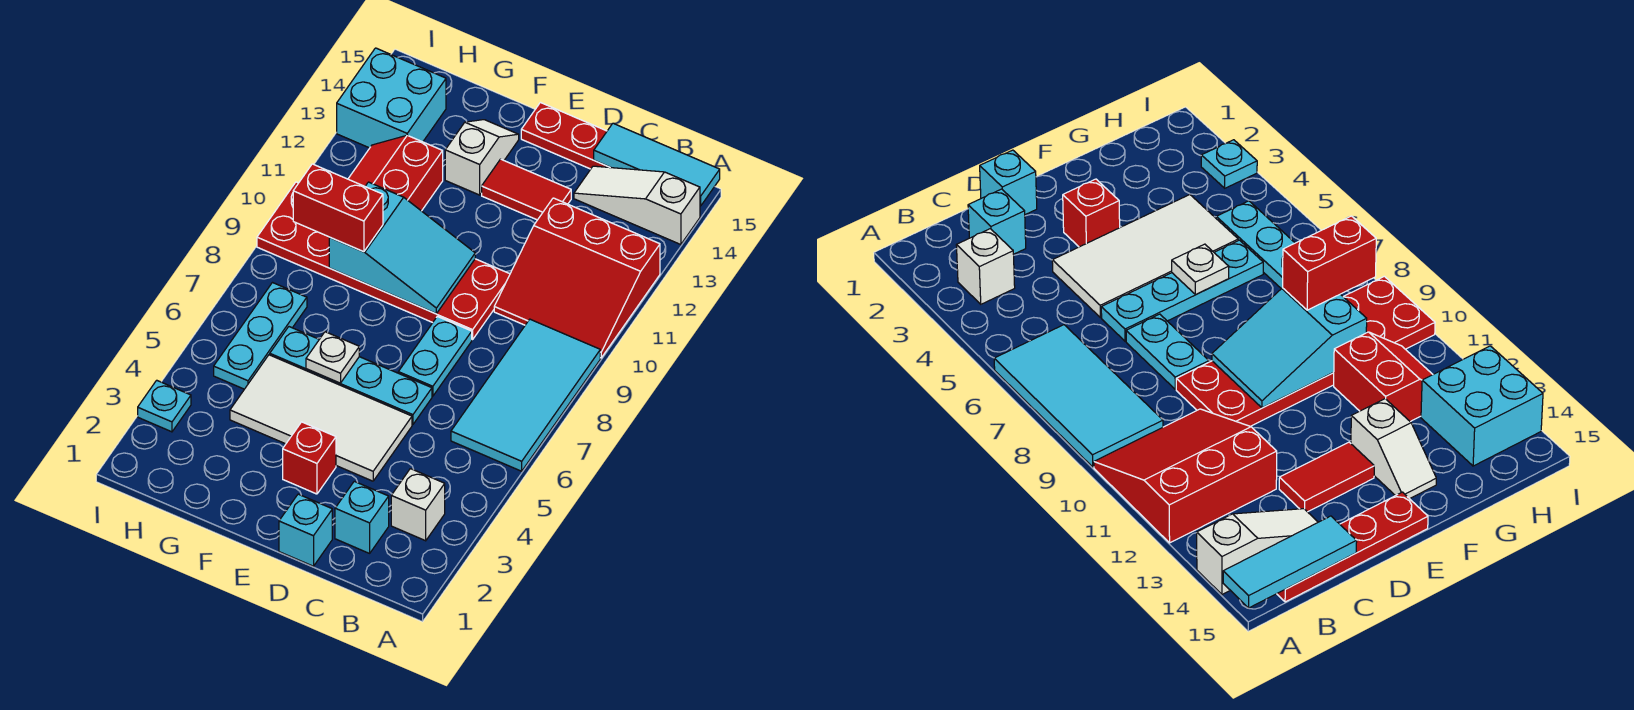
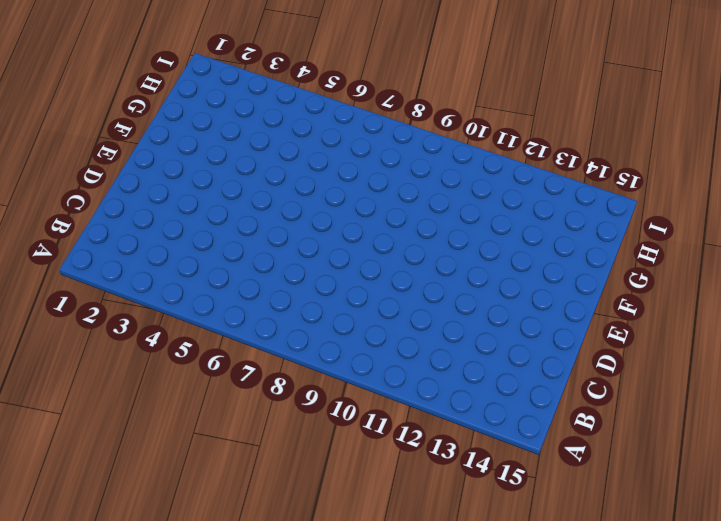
none -> cyan tile A6:B9 level 1
none -> red slope A10:C12 level 1 top 12
none -> white slope A14:C14 level 1 top A

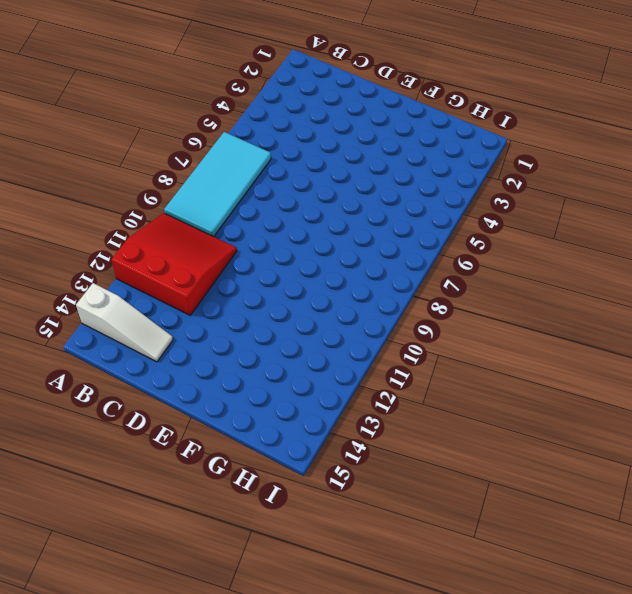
none -> white brick B3 level 1
none -> red plate B15:E15 level 1
none -> cyan brick C2 level 1

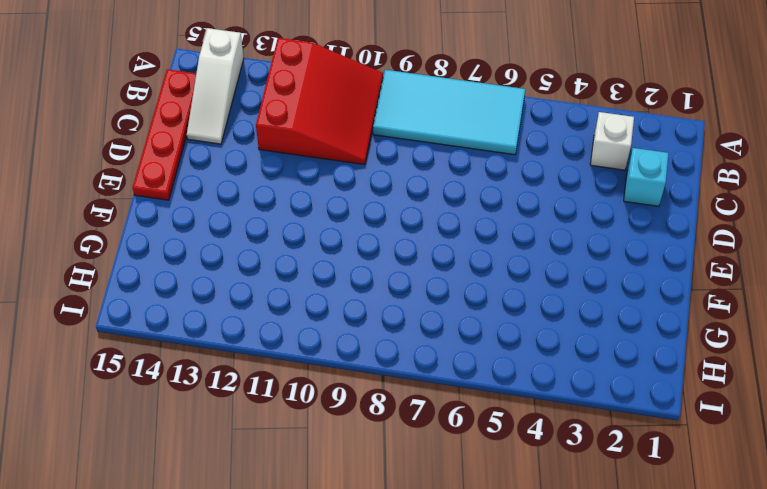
none -> cyan brick D1 level 1
none -> white tile D4:G5 level 1
none -> cyan plate D6:G6 level 1

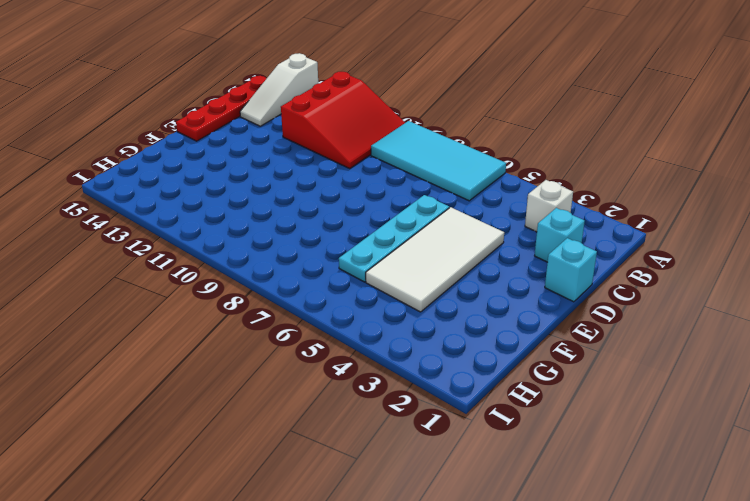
none -> cyan plate D7:D8 level 1
none -> red plate D9:I10 level 1
none -> red tile D13:E13 level 1

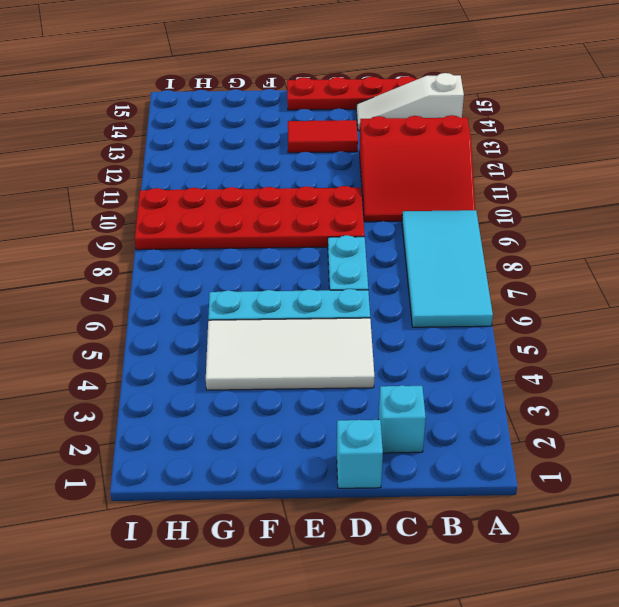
none -> white brick B3 level 1
none -> red brick E3 level 1
none -> white slope F13:F14 level 1 top 13

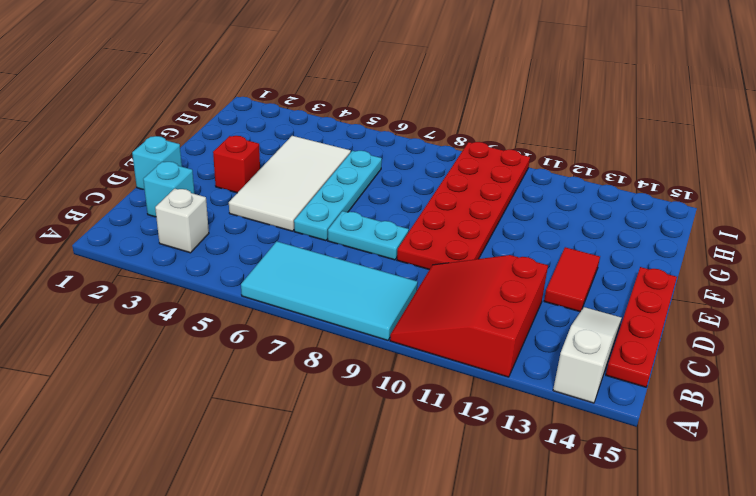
none -> white slope F13:F14 level 1 top 13
none -> red slope G11:H12 level 1 top G
none -> cyan plate H5:H7 level 1

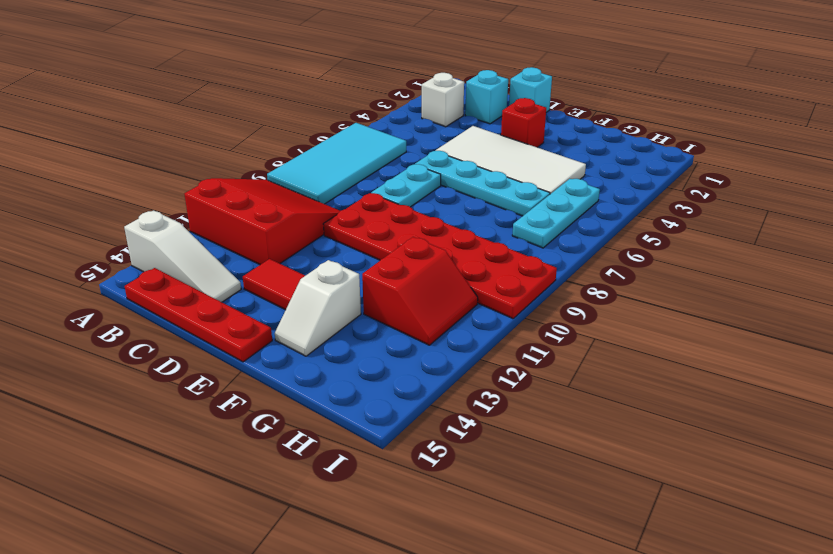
none -> cyan brick H13:I14 level 1
none -> cyan plate I3 level 1
none -> cyan tile A15:C15 level 2

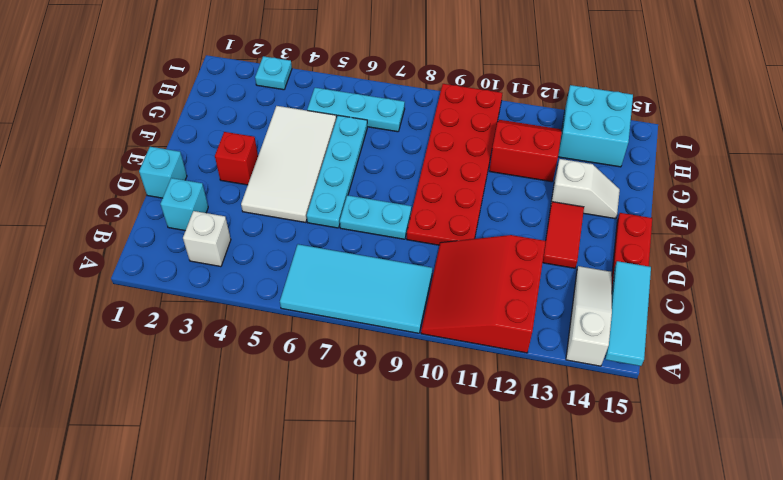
none -> cyan slope E9:G10 level 2 top G
none -> white plate F6 level 2
none -> red brick G9:H9 level 3

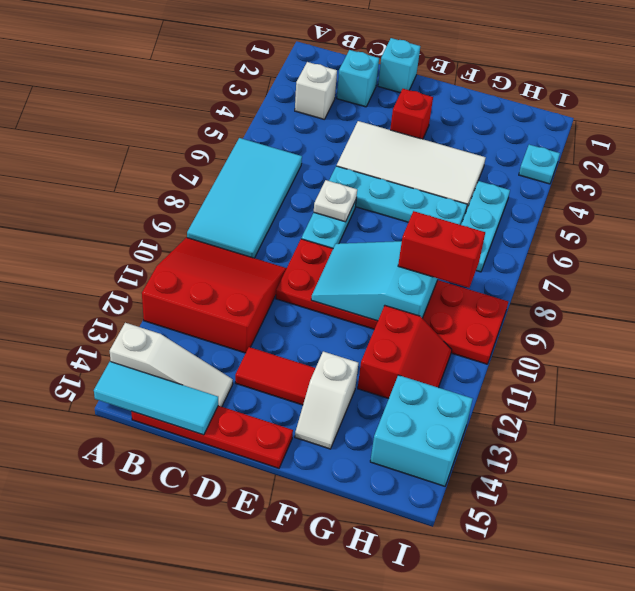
white plate D7 level 2 -> white plate F6 level 2

